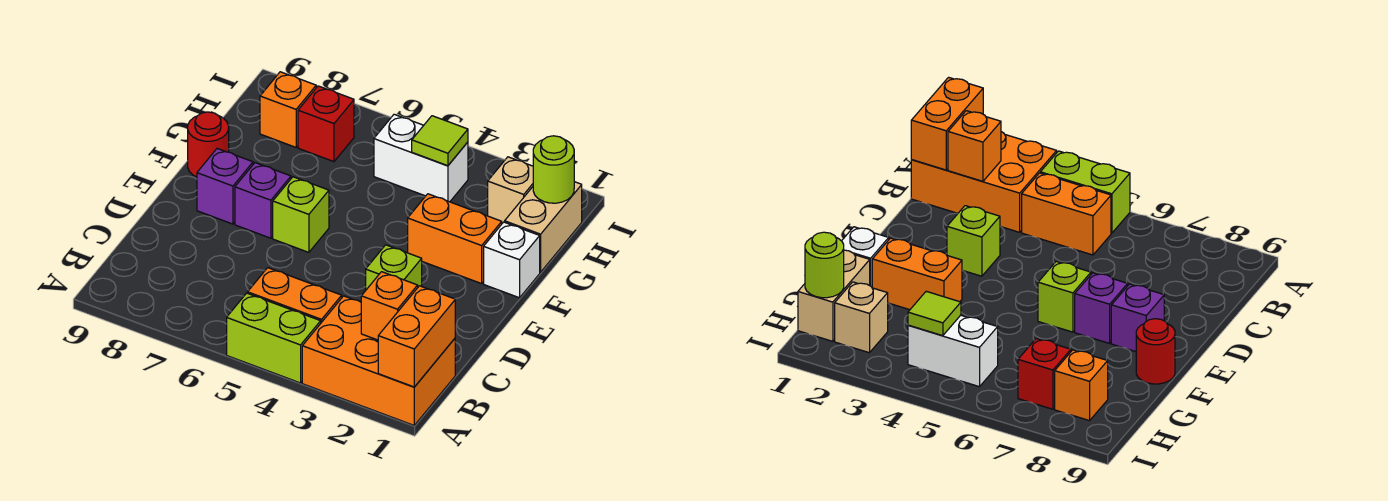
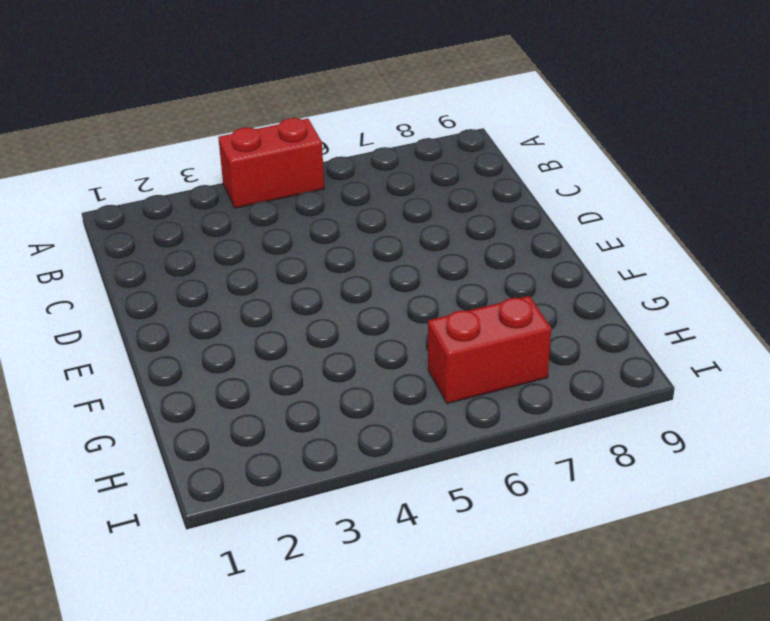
red brick A4:A5 level 1 -> lime brick A4:A5 level 1
red brick H6:H7 level 1 -> red brick H7 level 1
none -> orange brick A1:B3 level 1
none -> orange brick B4:B5 level 1
none -> lime brick D3 level 1

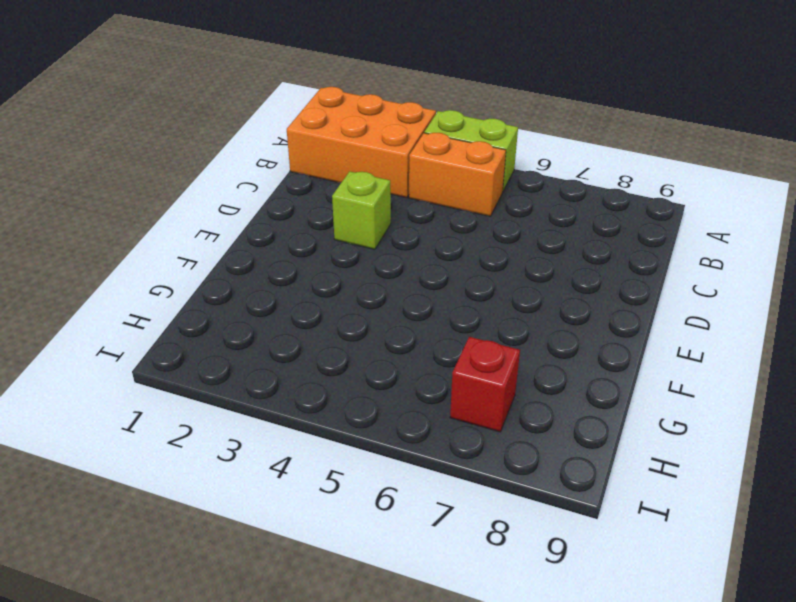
none -> lime brick E6 level 1
none -> purple brick E7 level 1
none -> purple brick E8 level 1

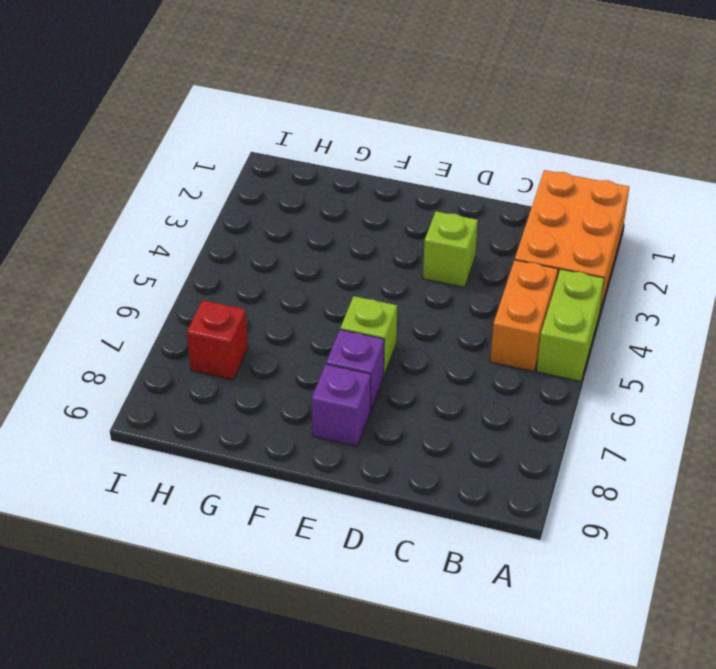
none -> white brick F1 level 1
none -> orange brick F2:F3 level 1
none -> red round brick F9 level 1

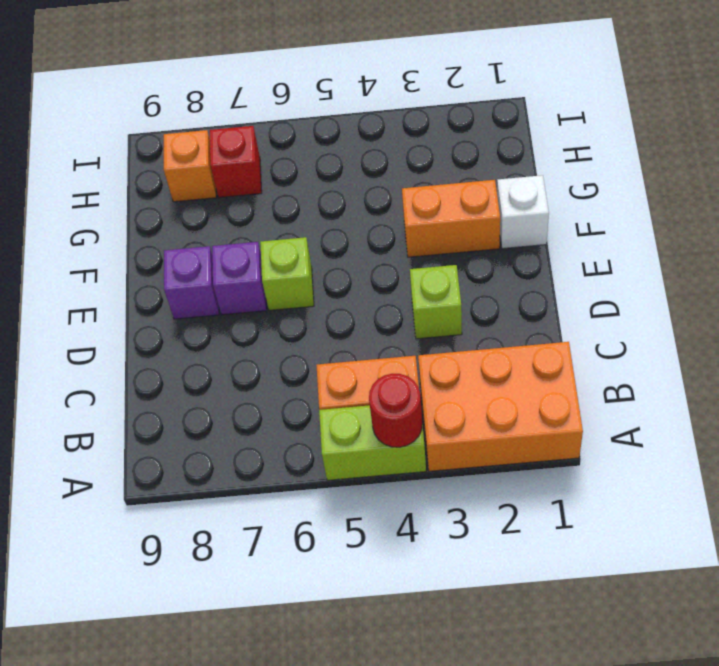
red round brick A4 level 2 -> red round brick F9 level 1
none -> tan brick G1:H1 level 1
none -> tan brick H2 level 1
none -> white brick H4:H5 level 1

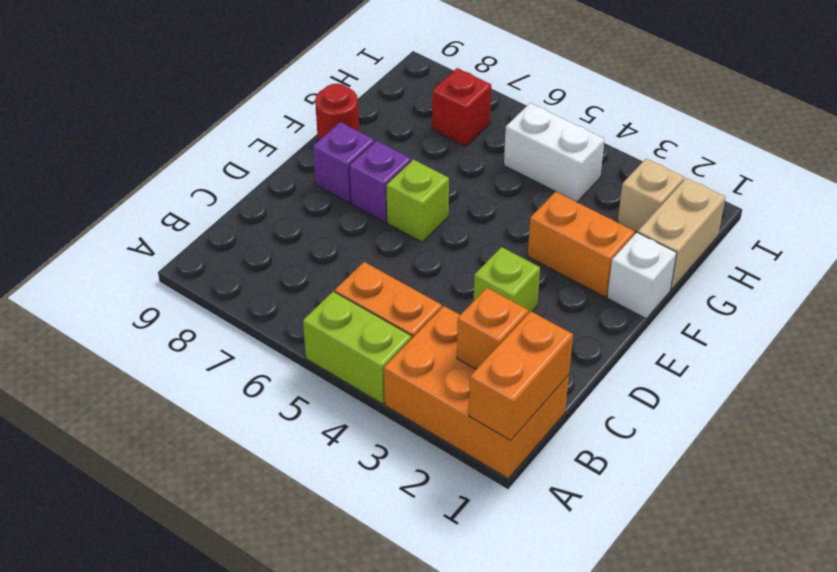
none -> orange brick H8 level 1
none -> lime round brick H1 level 2
none -> lime tile H4 level 2

